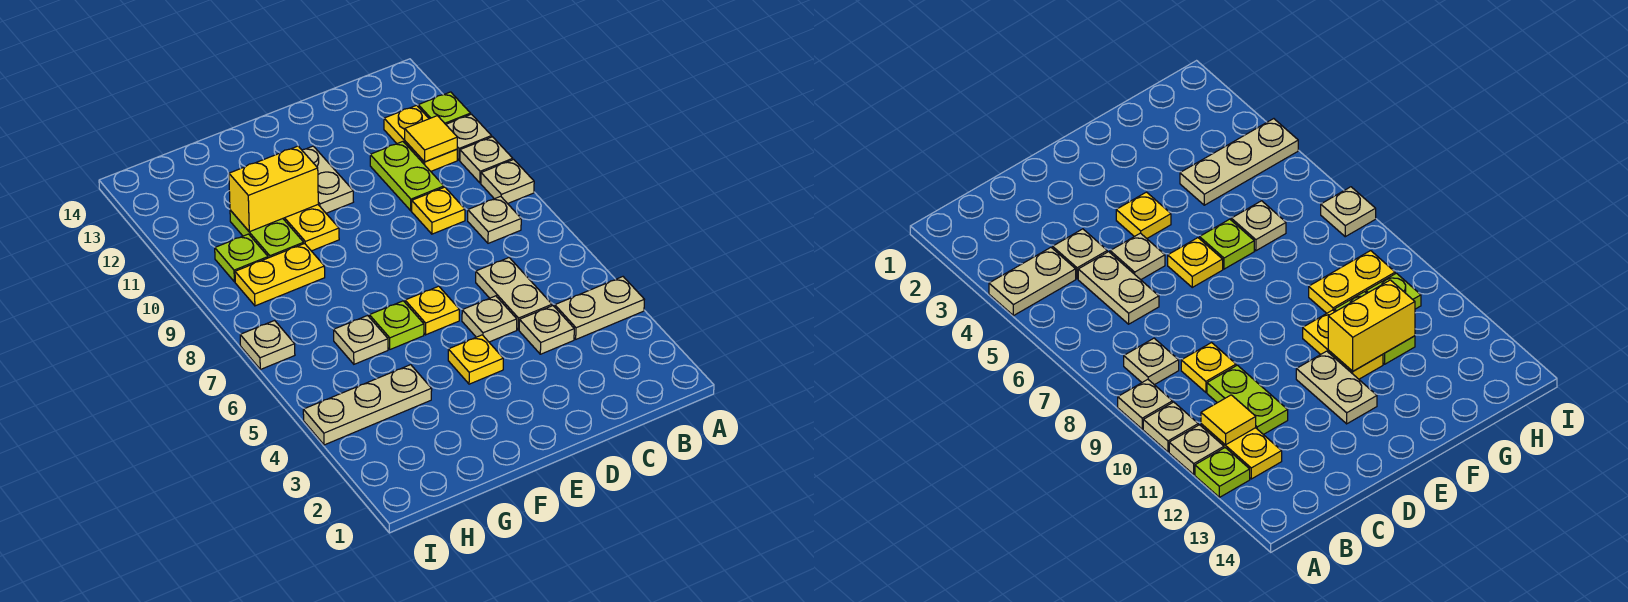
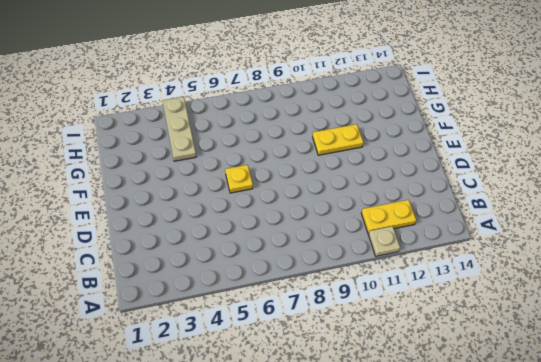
none -> tan plate A4:B4 level 1
none -> tan plate A9 level 1
none -> tan plate A10 level 1

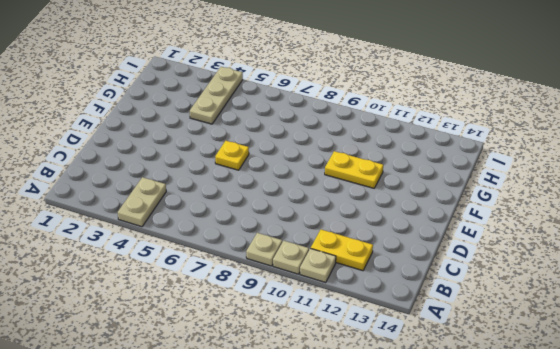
none -> lime plate A12 level 1
none -> tan plate B8 level 1
none -> tan plate C4 level 1

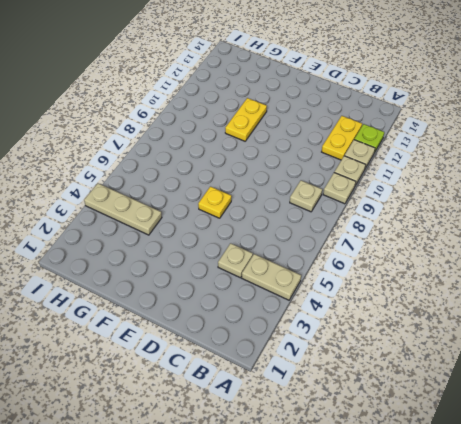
none -> tan plate C5:C6 level 1
none -> yellow plate C9 level 1
none -> lime plate C10:C11 level 1

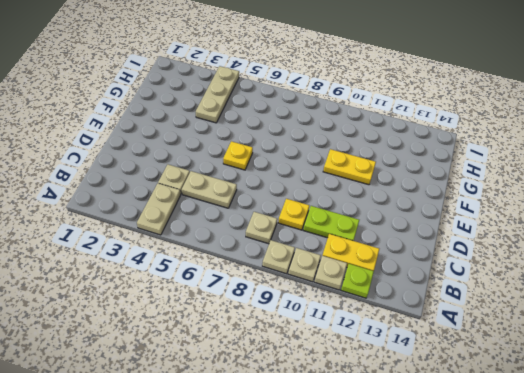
none -> tan plate D5 level 1
none -> yellow plate E4 level 1
none -> tan plate E11:E12 level 1

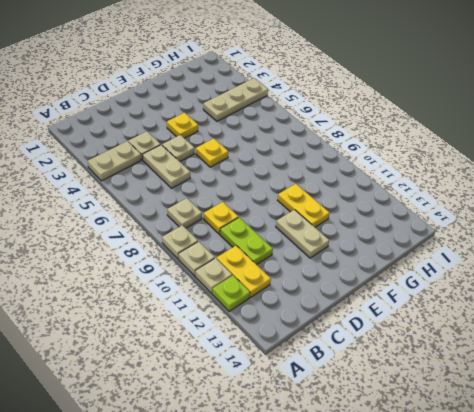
none -> lime plate F6 level 1
none -> tan plate G6 level 1
none -> yellow plate G9:H9 level 1

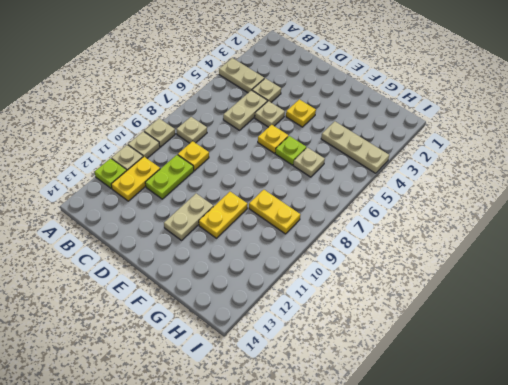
none -> lime plate G10:G11 level 1
none -> lime plate H10 level 1
none -> tan plate I7 level 1

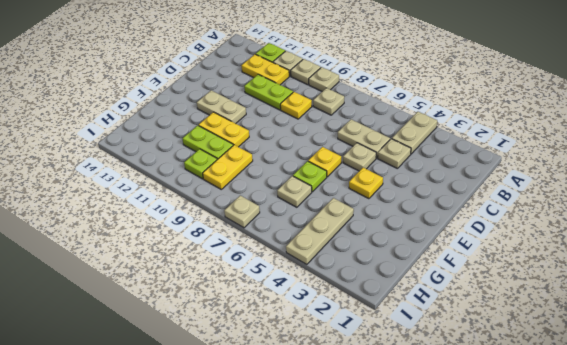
none -> yellow tile B11 level 2
none -> yellow brick F11:G11 level 2

